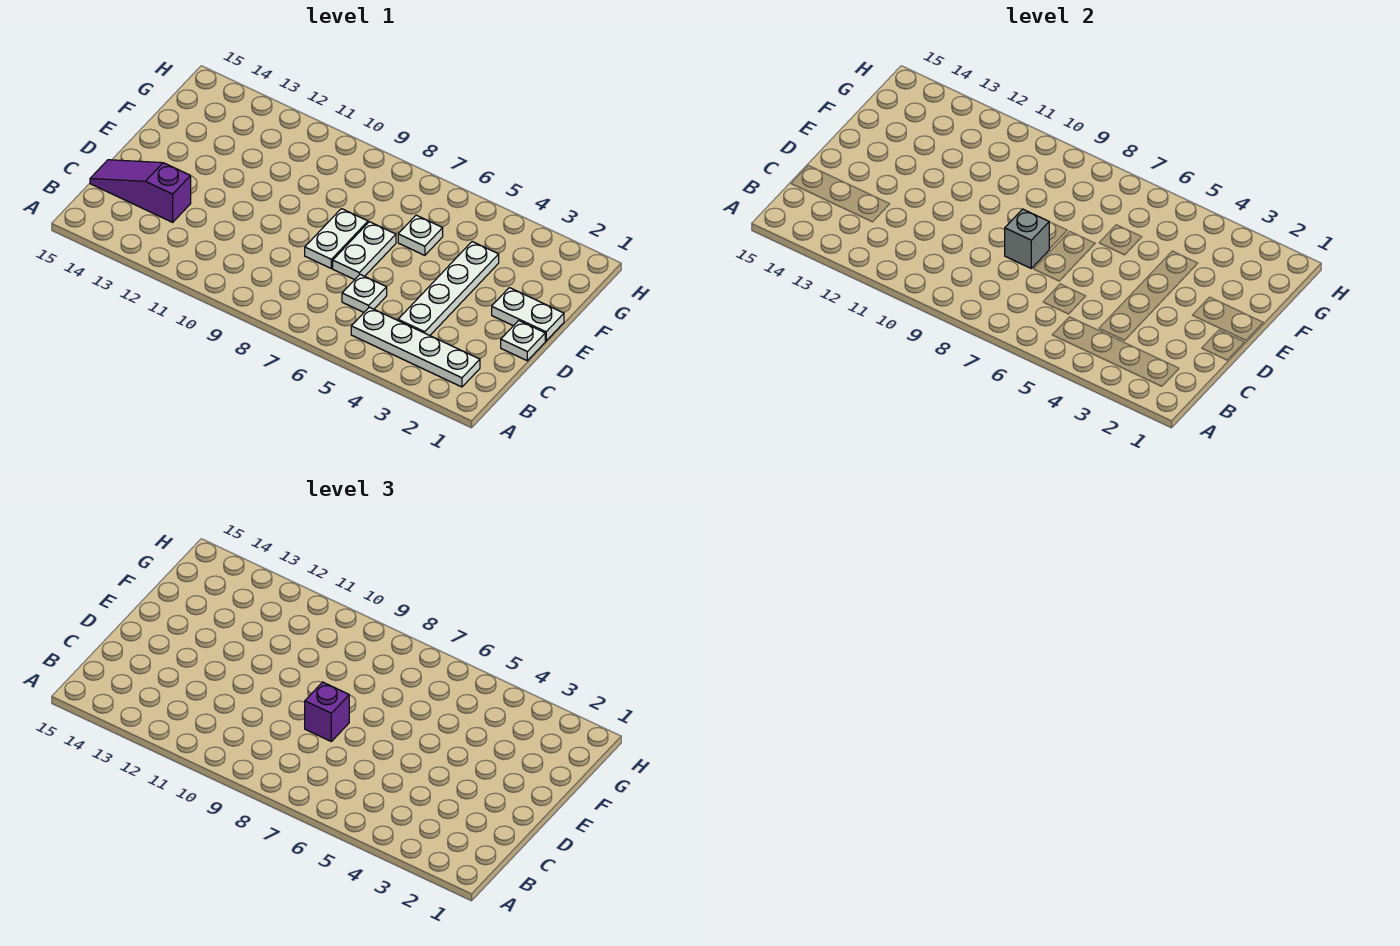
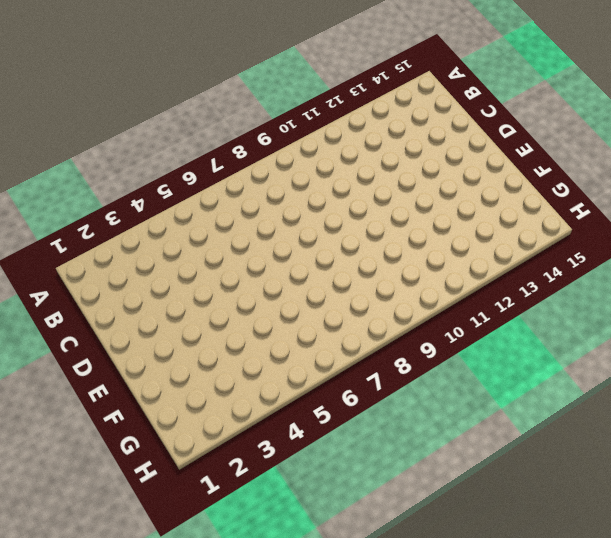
none -> white plate B2:B5 level 1
none -> white plate C4:F4 level 1

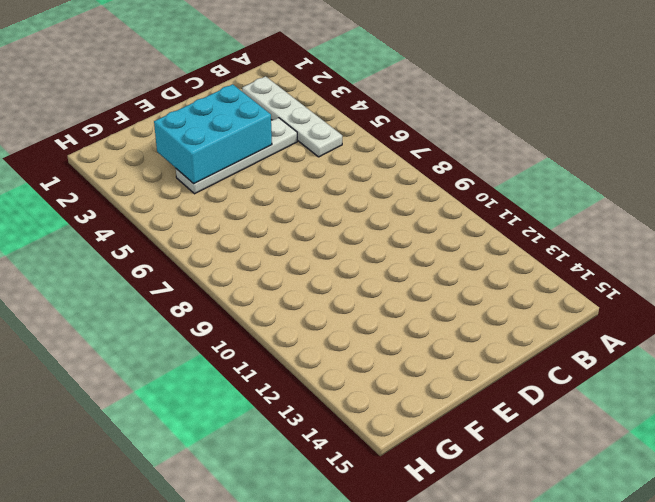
cyan brick D3:F4 level 2 -> none
none -> white plate C6 level 1
none -> purple slope C13:C15 level 1 top 13

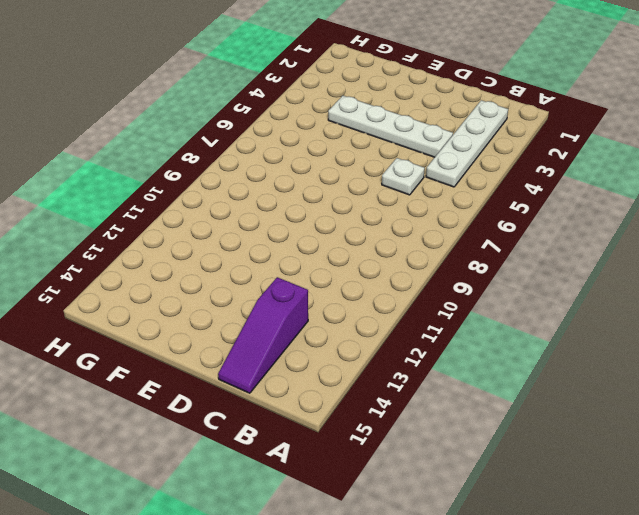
none -> white plate D1 level 1
none -> white plate D7:E7 level 1

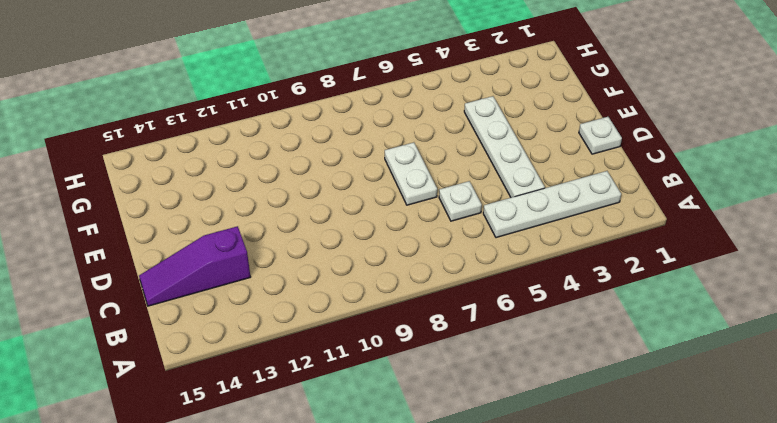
none -> white plate D8:E8 level 1
none -> white plate E1:E2 level 1

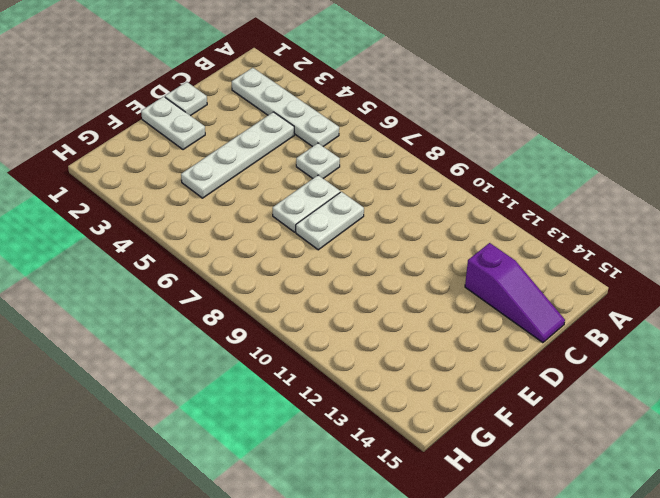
none -> white plate F6 level 1
none -> grey brick D8 level 2

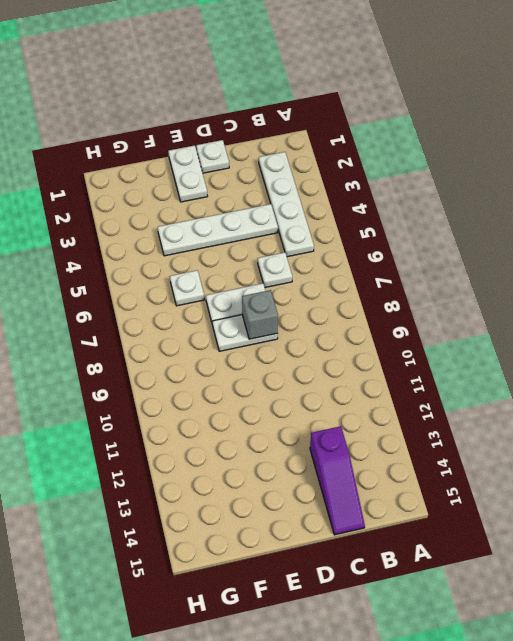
none -> purple brick D8 level 3

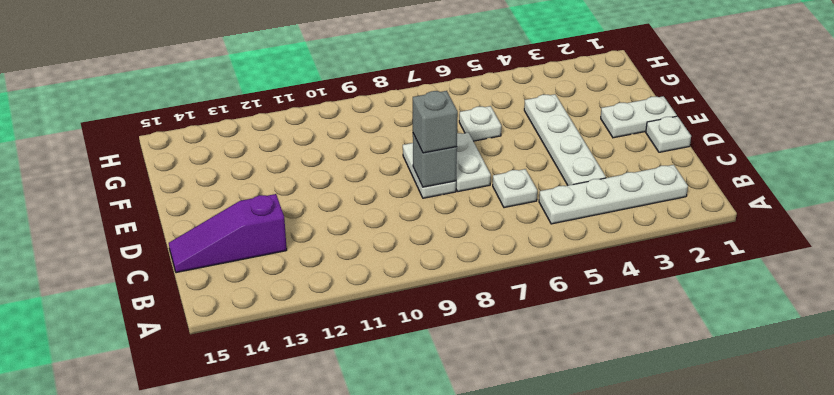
grey brick D8 level 3 -> purple brick D8 level 3

